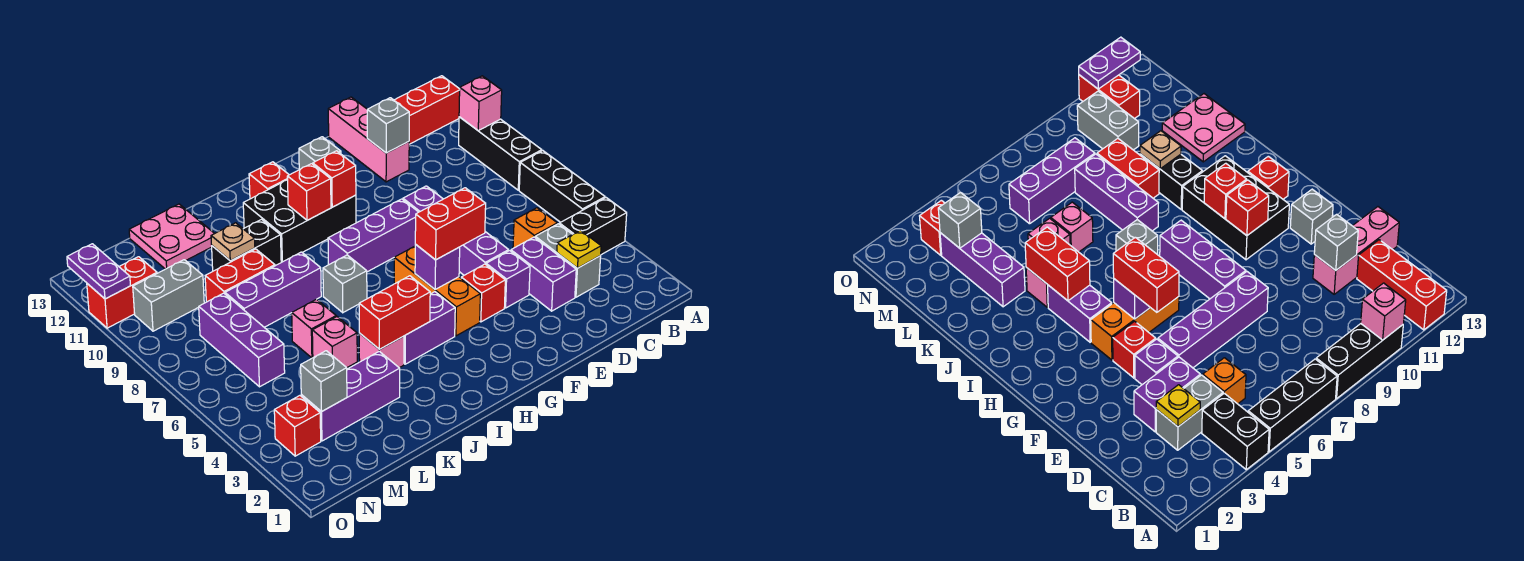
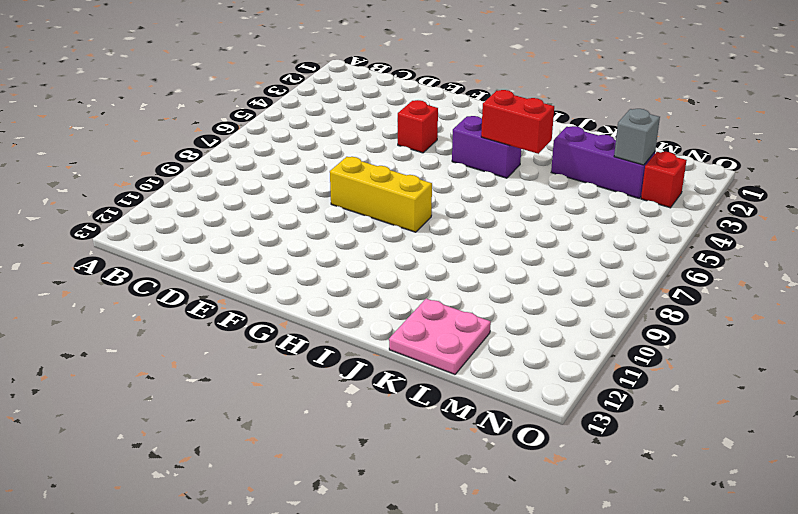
yellow brick F8:H8 level 1 -> purple brick F8:H8 level 1
none -> black brick A4:B4 level 1
none -> black brick A5:A7 level 1
none -> black brick A8:A10 level 1
none -> red brick A12:C12 level 1

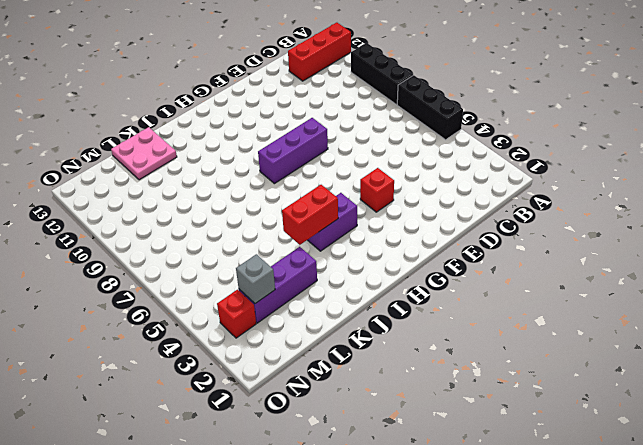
none -> black brick A4:B4 level 1
none -> grey brick C3:C4 level 1
none -> orange brick C5 level 1
none -> purple brick D3:D4 level 1

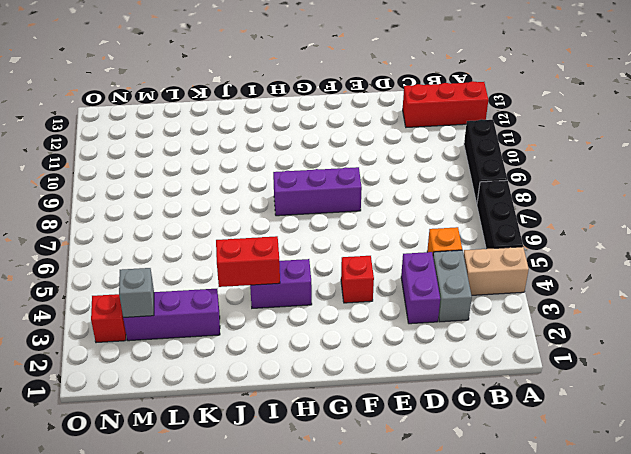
tan brick A4:B4 level 1 -> black brick A4:B4 level 1
none -> pink brick D11:D13 level 1
none -> purple brick E4 level 1
none -> purple brick E5:E8 level 1
none -> grey brick F12 level 1

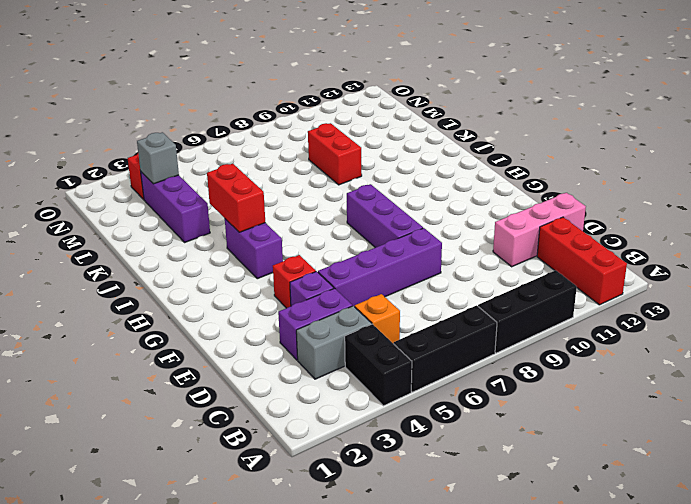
none -> grey brick F12 level 1
none -> orange brick G4:G6 level 1
none -> black brick G10:I11 level 1
none -> red brick H12 level 1

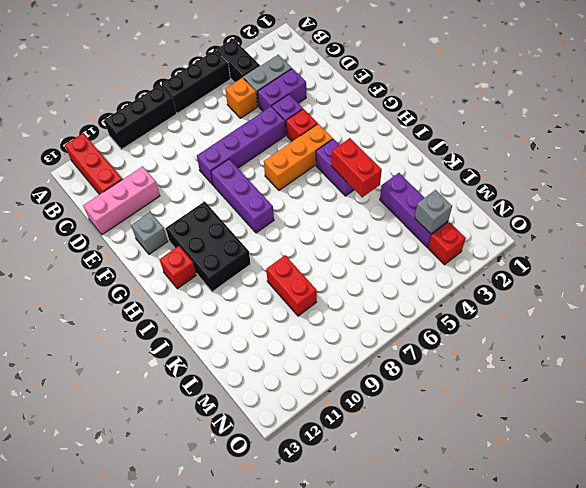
none -> grey brick I7 level 1
none -> pink brick J4 level 1
none -> purple brick J8:L8 level 1
none -> black brick J10:K10 level 1

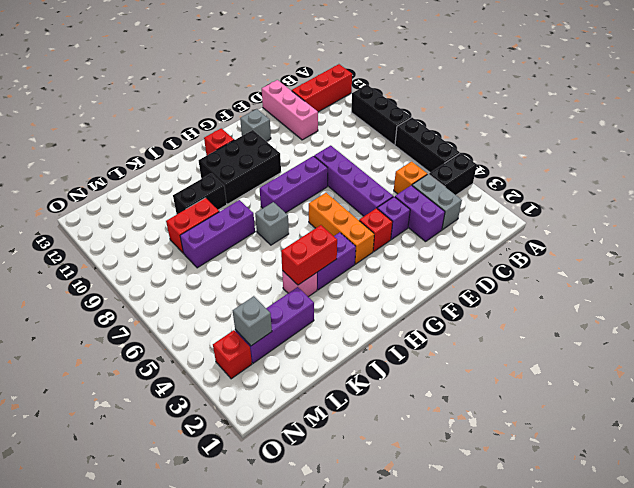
none -> pink brick K5 level 1
none -> pink brick K6 level 1
none -> pink plate K12:L13 level 1
none -> purple brick M6:M8 level 1

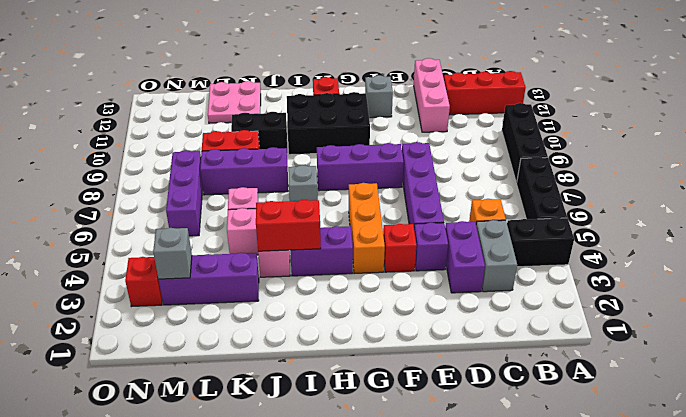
none -> grey brick M10:N10 level 1
none -> red brick N11:O11 level 1
none -> pink brick A10 level 2
none -> yellow plate C3 level 2

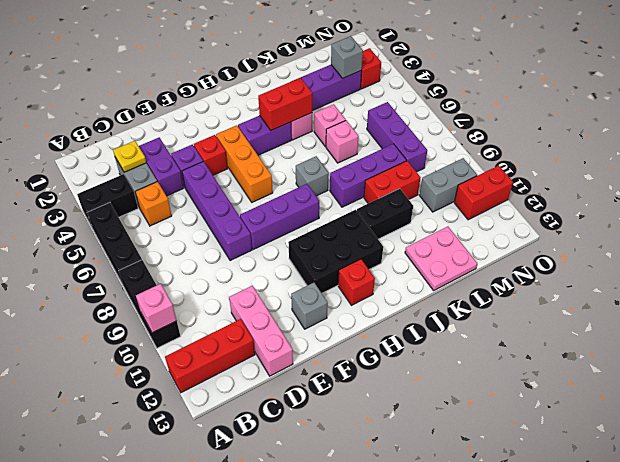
none -> grey brick D11 level 2
none -> purple brick G5 level 2
none -> red brick G10 level 2
none -> red brick H10 level 2

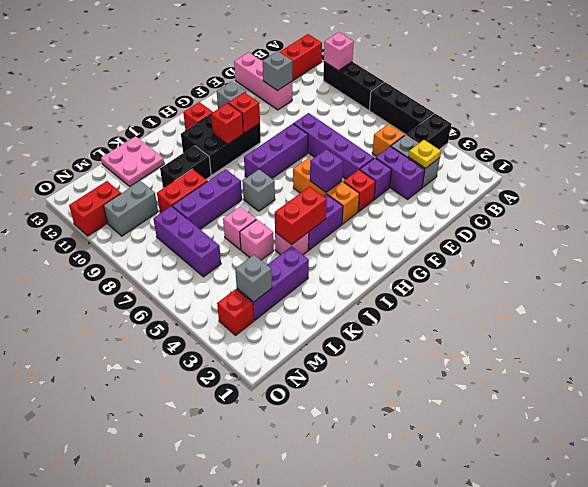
none -> tan plate K10 level 2
none -> purple plate O11:O12 level 2
none -> red brick F5:G5 level 3

